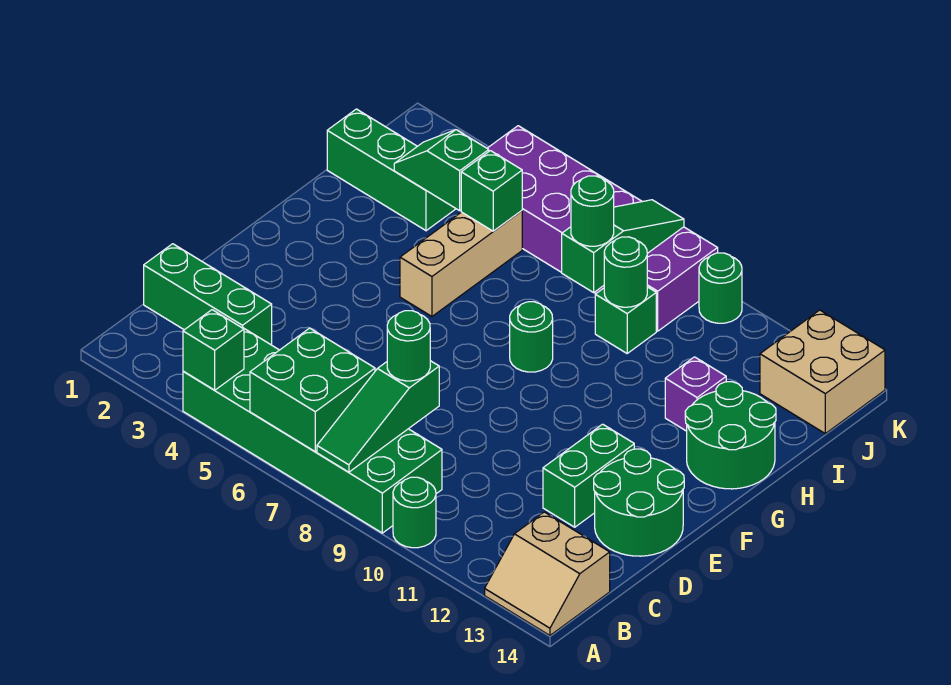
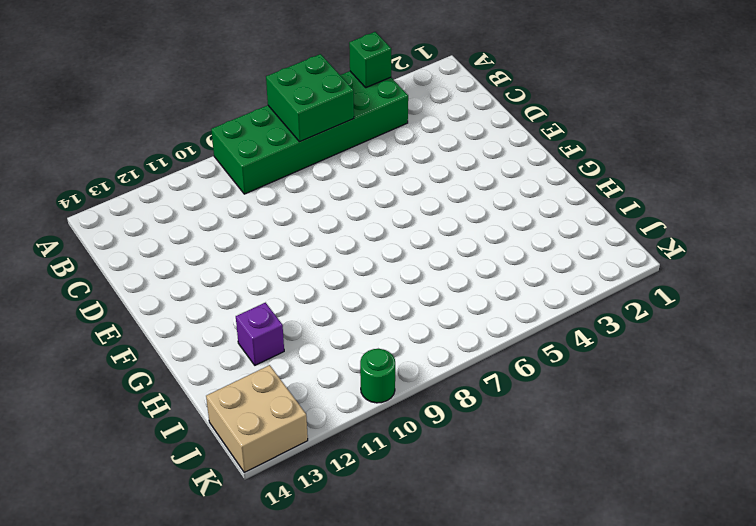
none -> green round brick A10 level 1
none -> tan slope A13:B14 level 1 top B
none -> green brick C1:C3 level 1

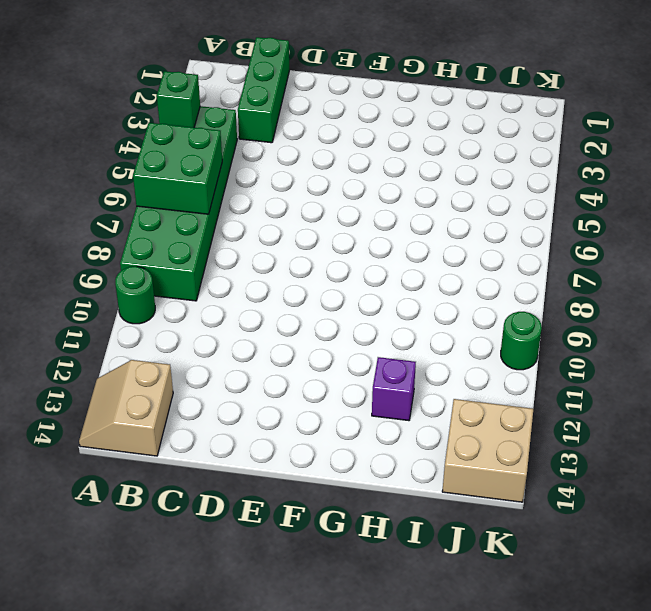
none -> green brick D12:E12 level 1
none -> green round brick D13:E14 level 1
none -> tan brick G5:I5 level 1

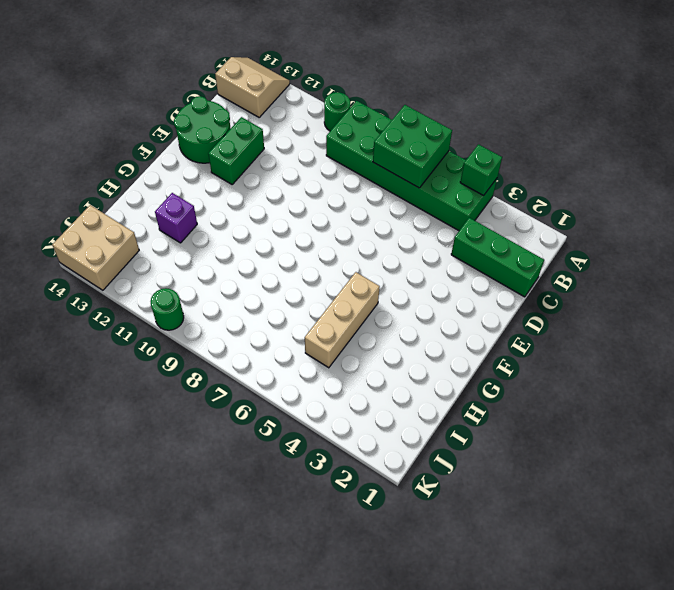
none -> green round brick G8 level 1
none -> green round brick G13:H14 level 1
none -> green brick I1:I3 level 1

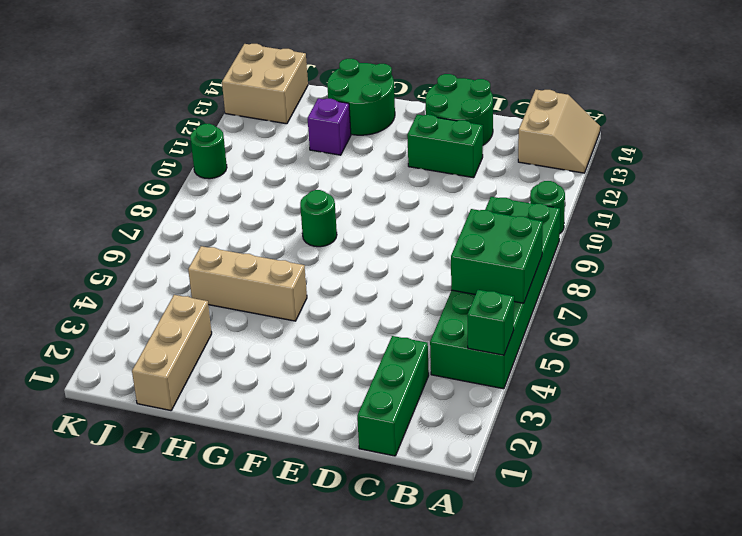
tan brick I1:I3 level 1 -> green brick I1:I3 level 1
none -> green brick I9 level 1
none -> purple brick J4:K9 level 1
none -> green slope A8:C8 level 2 top C

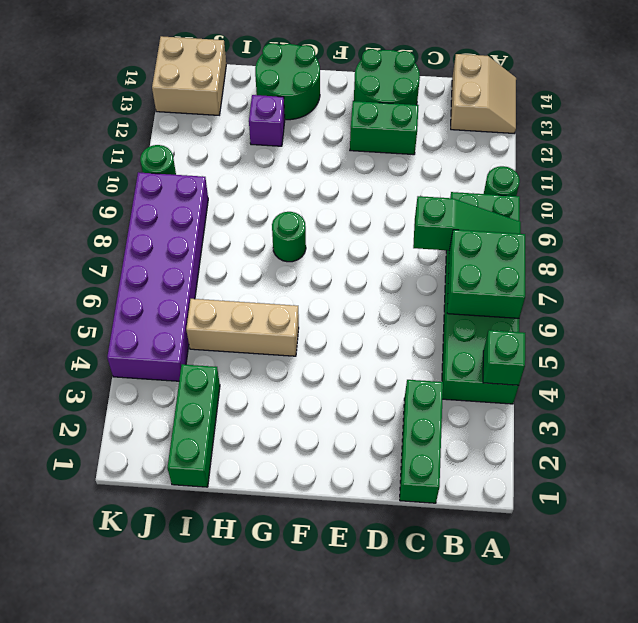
none -> green brick I9 level 1
none -> green slope I3:I4 level 2 top 4
none -> green brick I5 level 2

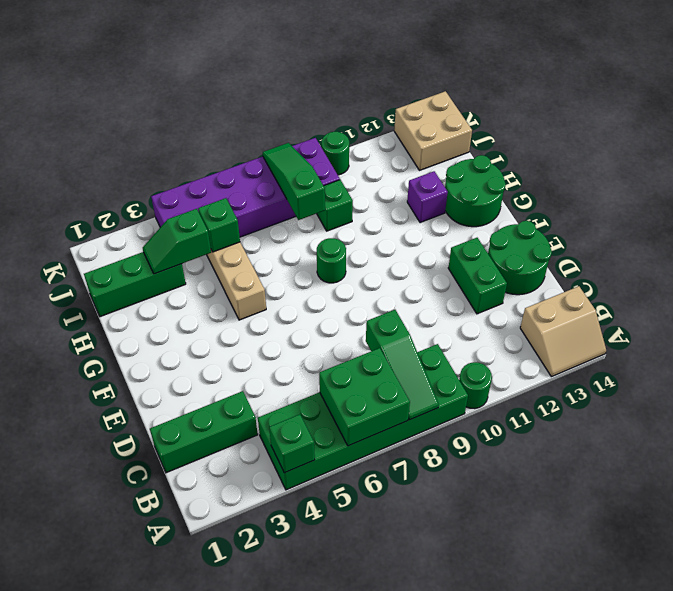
none -> green round brick I9 level 2
none -> green round brick C8 level 3
none -> green round brick I8 level 3

